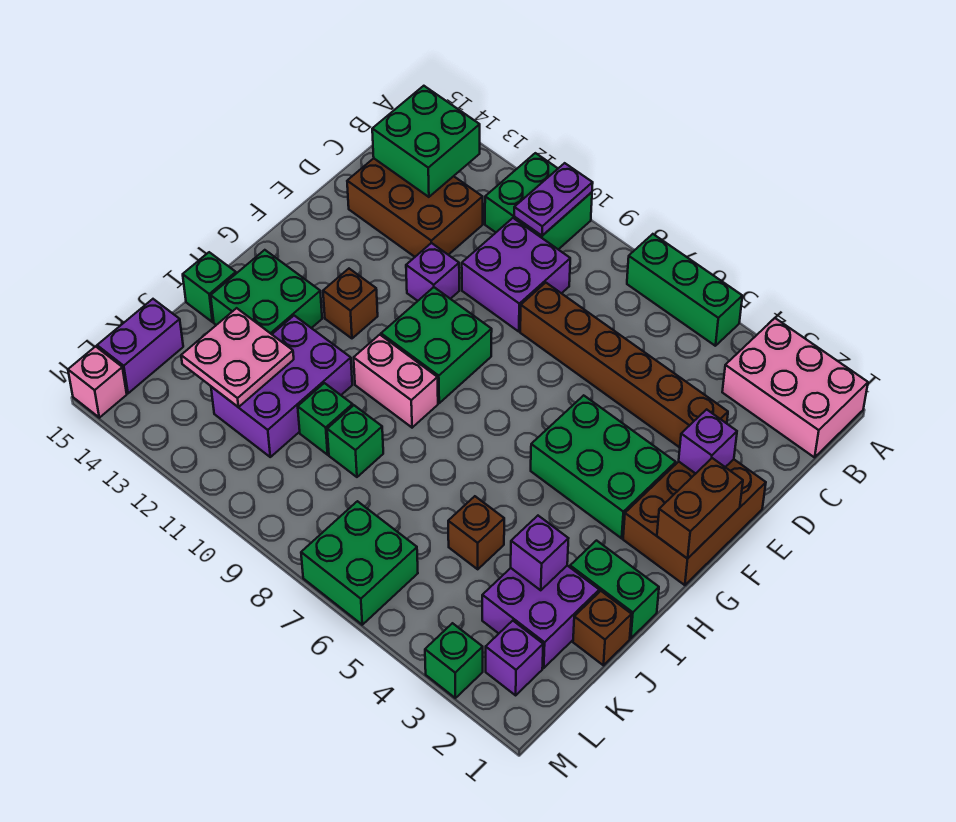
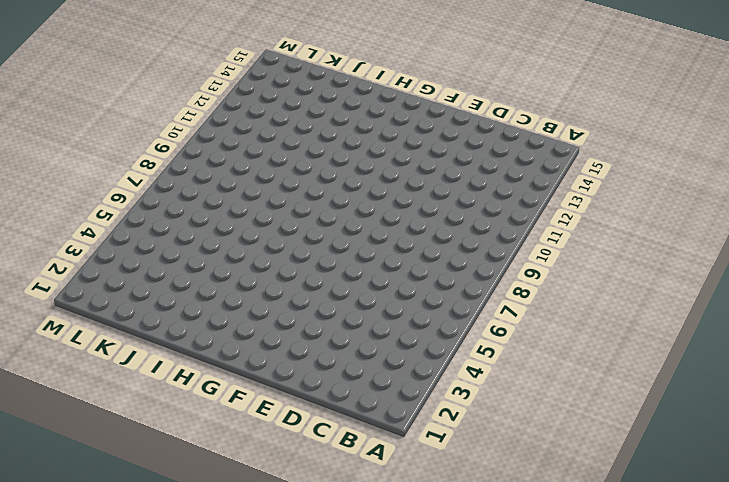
none -> pink brick A1:B3 level 1
none -> green brick A5:A7 level 1
none -> green brick A10:B11 level 1
none -> purple brick C9:D10 level 1

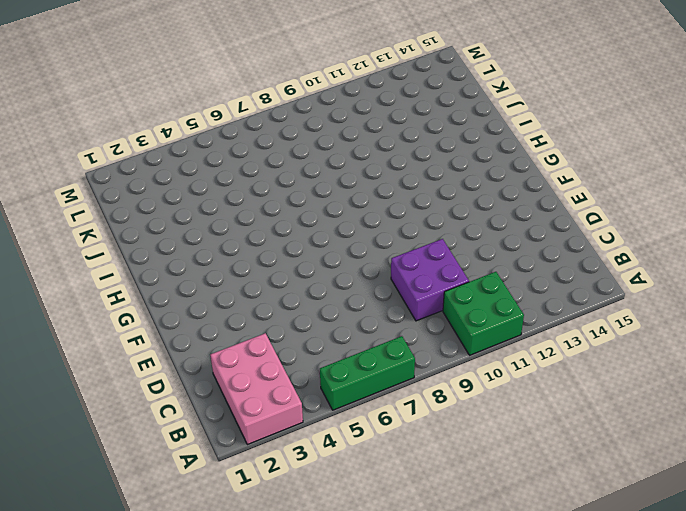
pink brick A2:C3 level 1 -> pink brick A1:B3 level 1
none -> brown brick C12:D14 level 1
none -> brown brick D3:D8 level 1
none -> brown brick E1:G2 level 1
none -> purple brick E11 level 1

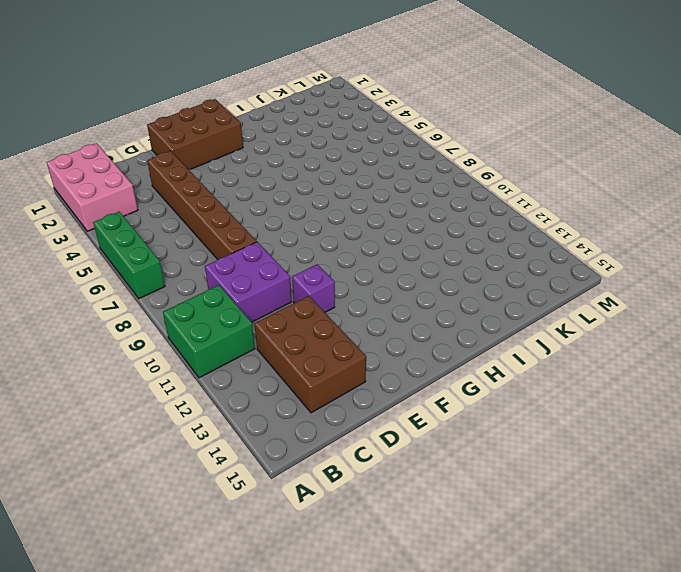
none -> green brick F3:G5 level 1
none -> green brick F9:G10 level 1
none -> brown brick G12 level 1
none -> pink brick H9:H10 level 1

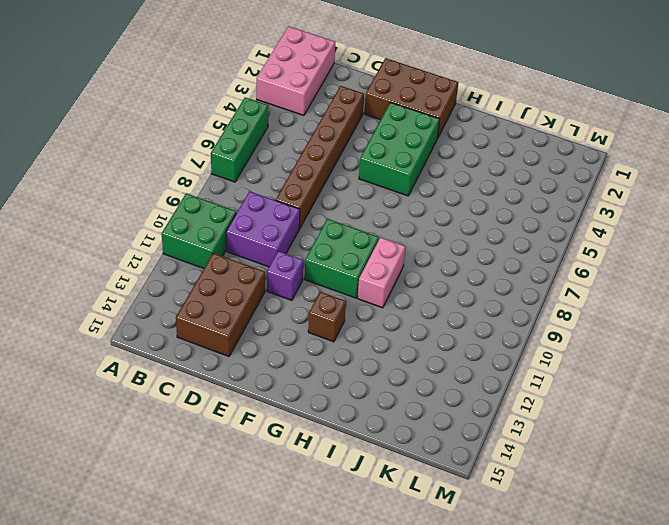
none -> green brick H13:I14 level 1
none -> green brick I1:I2 level 1
none -> purple brick I11:K12 level 1
none -> green brick I15 level 1

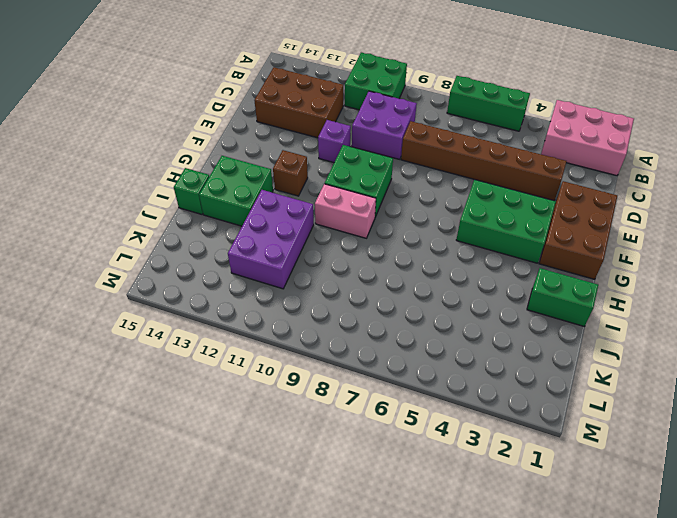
none -> brown brick J1 level 1
none -> purple brick J2:K3 level 1
none -> brown brick J5 level 1
none -> green brick J9 level 1

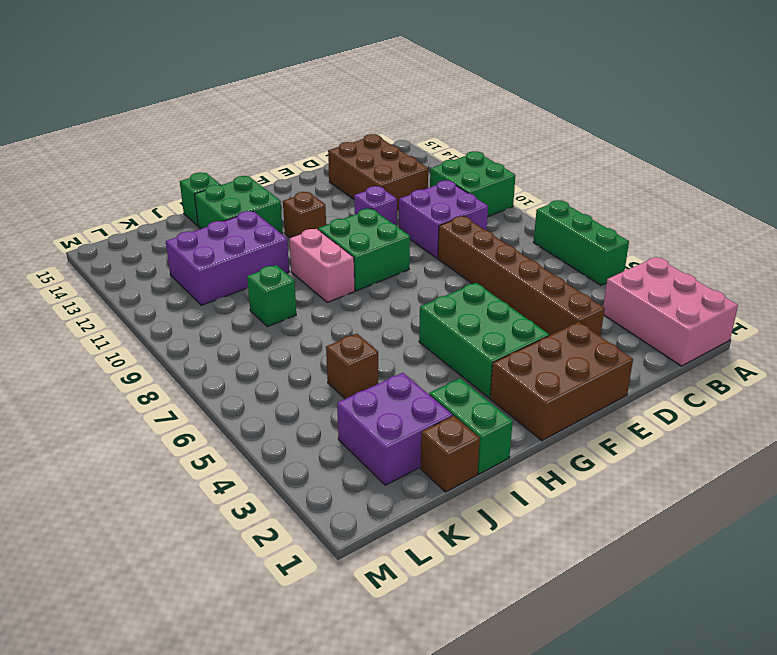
none -> green brick J10 level 1
none -> purple brick K15:L15 level 1
none -> purple brick L2 level 1
none -> green brick L6:M7 level 1

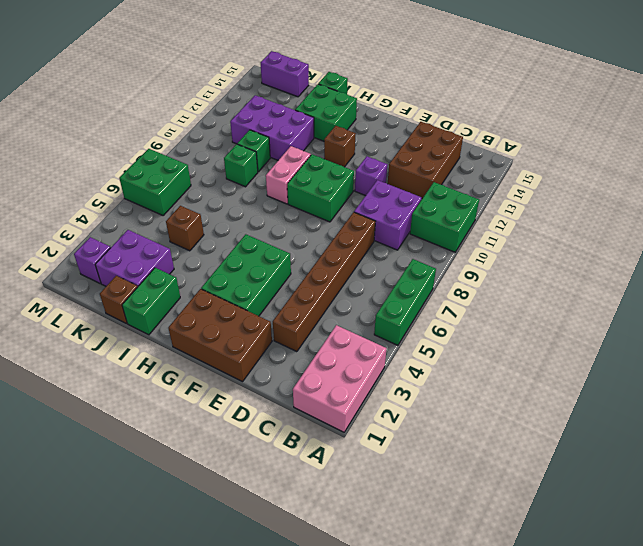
none -> green brick M3 level 1
none -> pink brick M15 level 1
none -> purple plate A10:B10 level 2
none -> green brick B13:C14 level 2

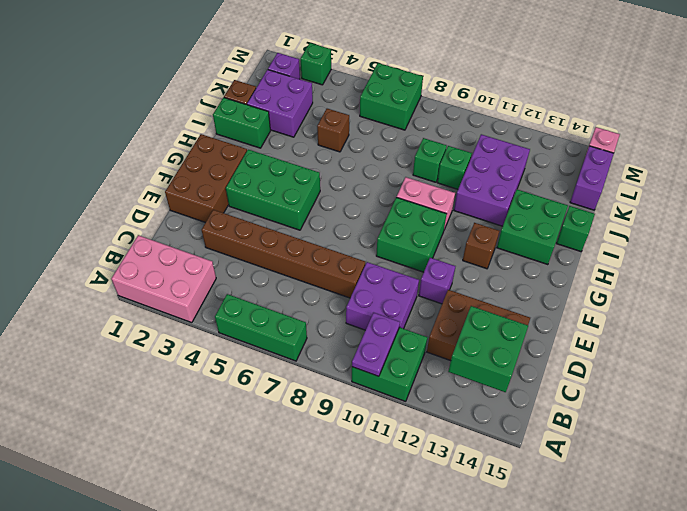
none -> purple brick E2 level 2
none -> brown brick F1:G1 level 2
none -> purple brick J3 level 2
none -> pink plate J12:K13 level 2

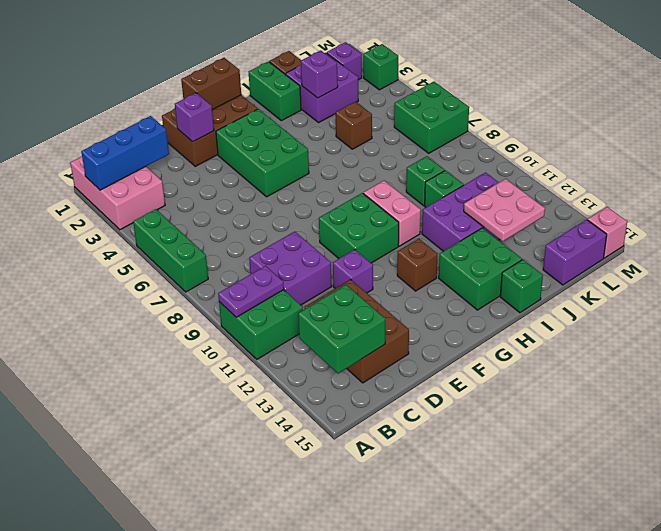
blue brick A2:C2 level 2 -> none
none -> brown brick D3:D8 level 1

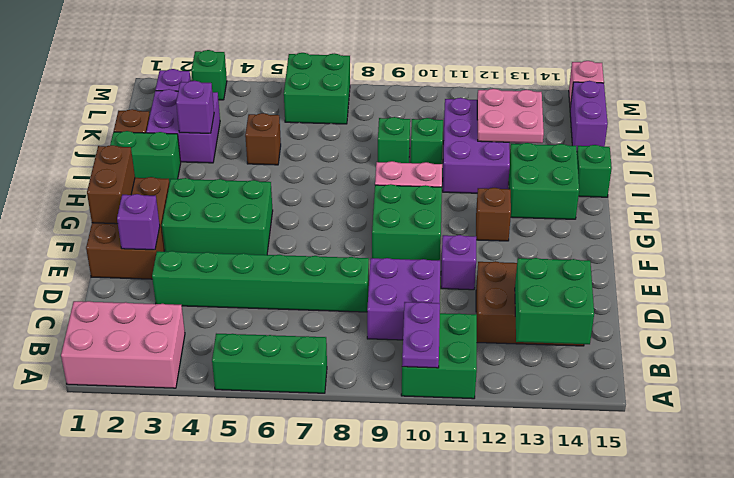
green brick D3:D8 level 1 -> brown brick D3:D8 level 1

